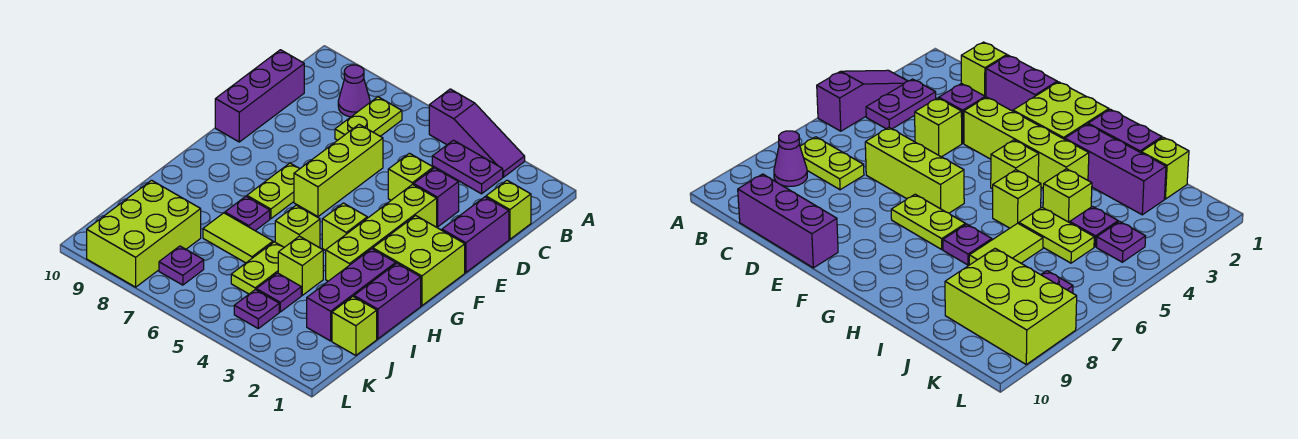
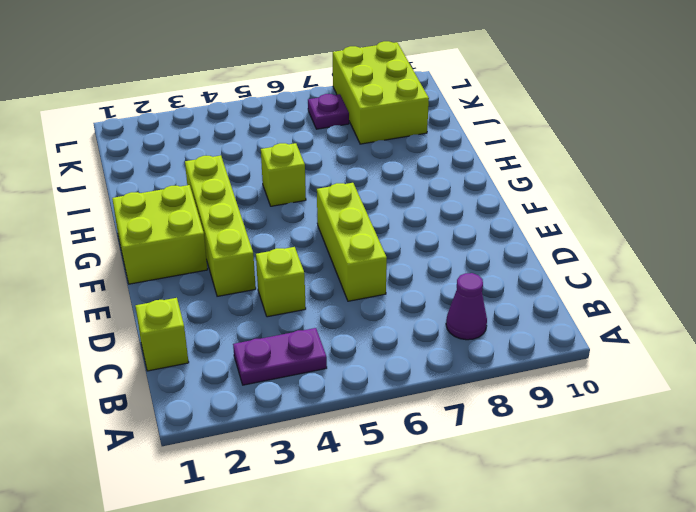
none -> purple slope A3:A5 level 1 top 5
none -> lime plate B7:C7 level 1
none -> purple brick C10:E10 level 1

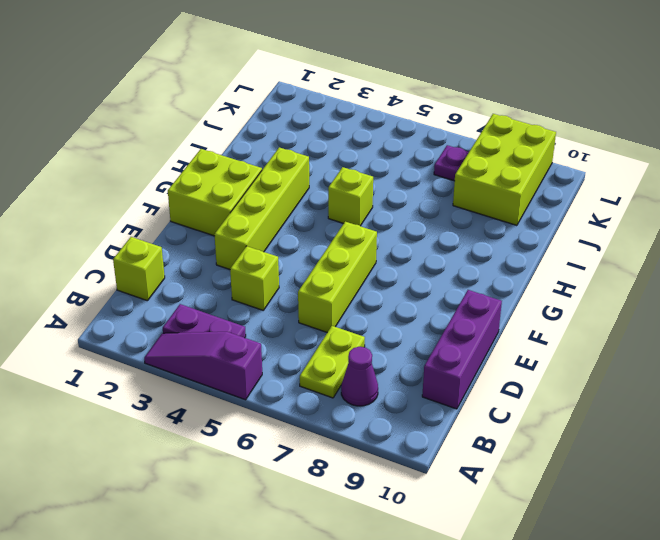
none -> purple brick D1:E1 level 1
none -> purple brick D3 level 1
none -> lime plate F7:G7 level 1

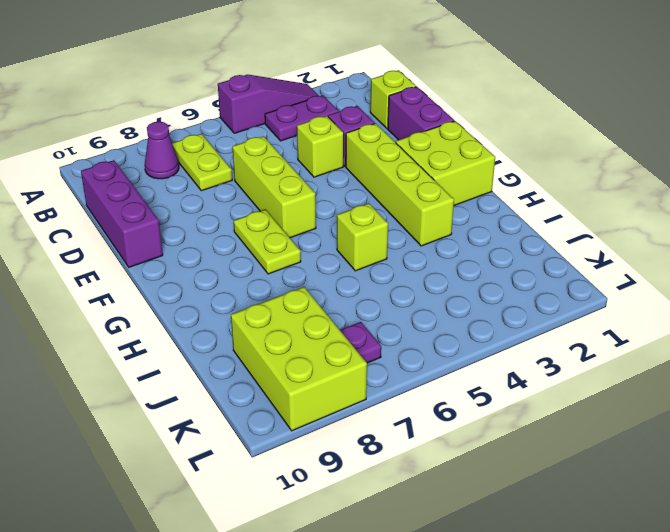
none -> lime brick G4 level 1
none -> purple brick H1:I1 level 1
none -> purple brick H2:J2 level 1

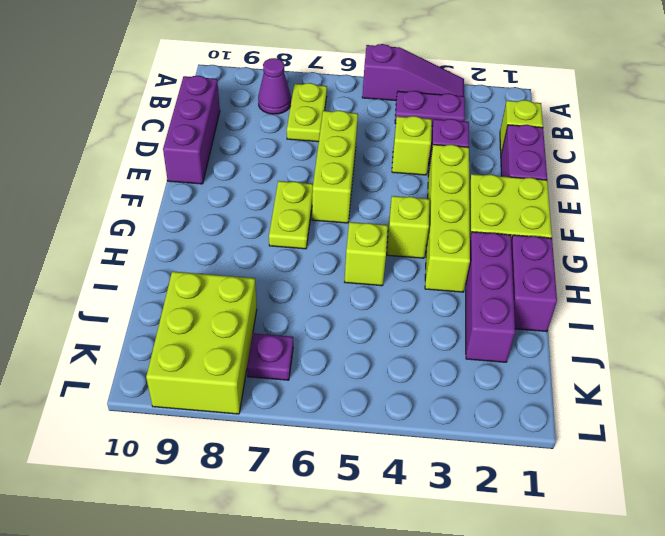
none -> purple plate H7 level 1
none -> lime brick I4 level 1
none -> lime plate I5:J5 level 1

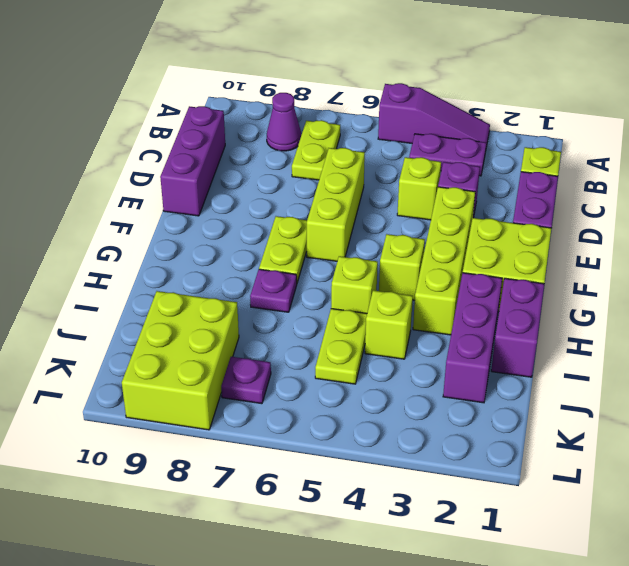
none -> lime tile I6:I7 level 1
none -> lime brick J1 level 1
none -> purple plate J4 level 1

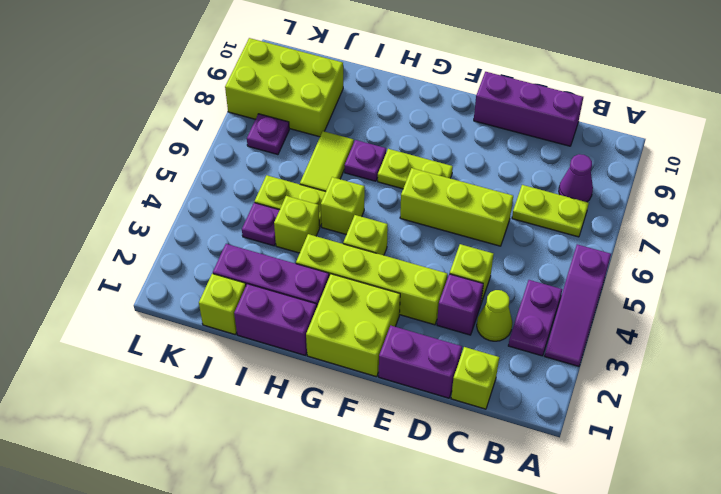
lime cone C3 level 1 -> none
none -> purple plate K4 level 1

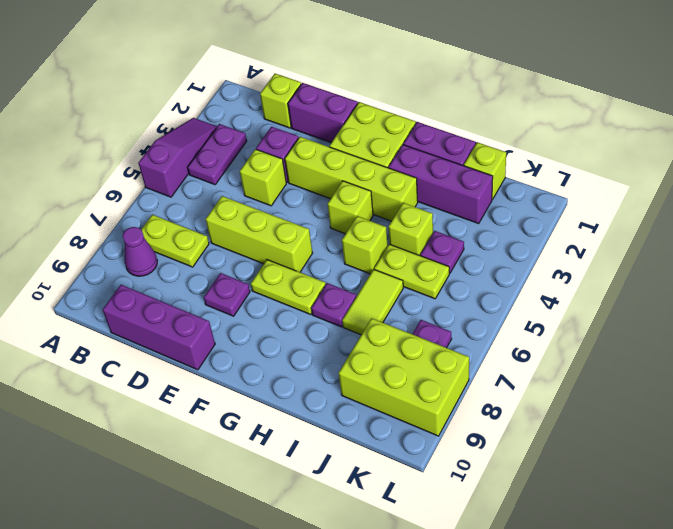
purple plate E8 level 1 -> purple plate K4 level 1

